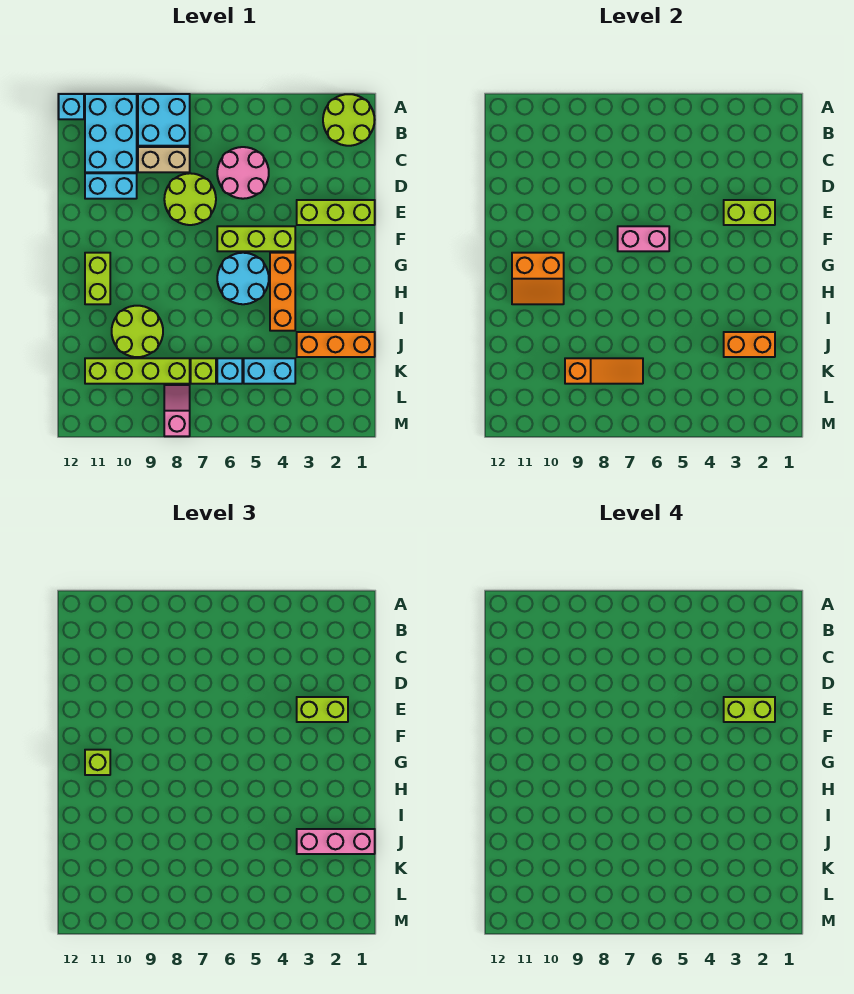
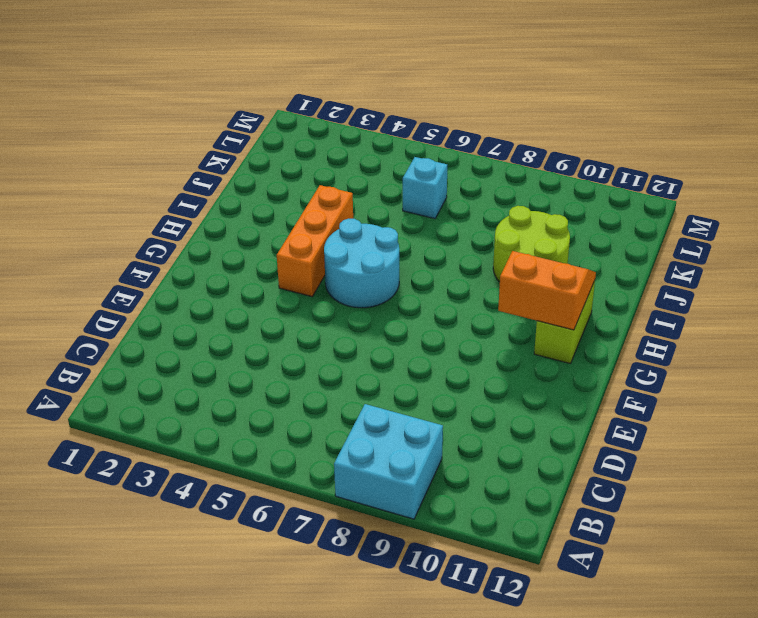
none -> lime round brick A1:B2 level 1
none -> cyan brick A10:C11 level 1
none -> cyan brick A12 level 1

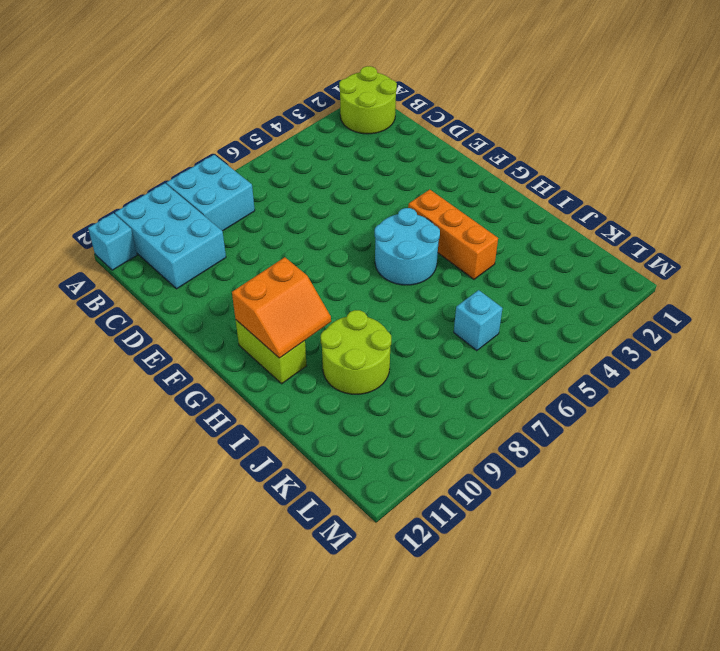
none -> pink round brick C5:D6 level 1
none -> tan brick C8:C9 level 1
none -> lime round brick D7:E8 level 1

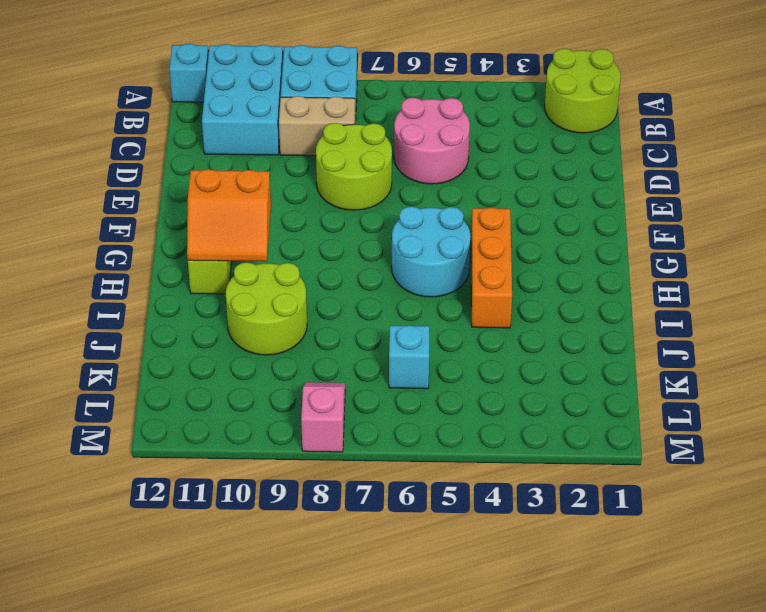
none -> cyan brick D10:D11 level 1
none -> lime brick E1:E3 level 1
none -> lime brick F4:F6 level 1

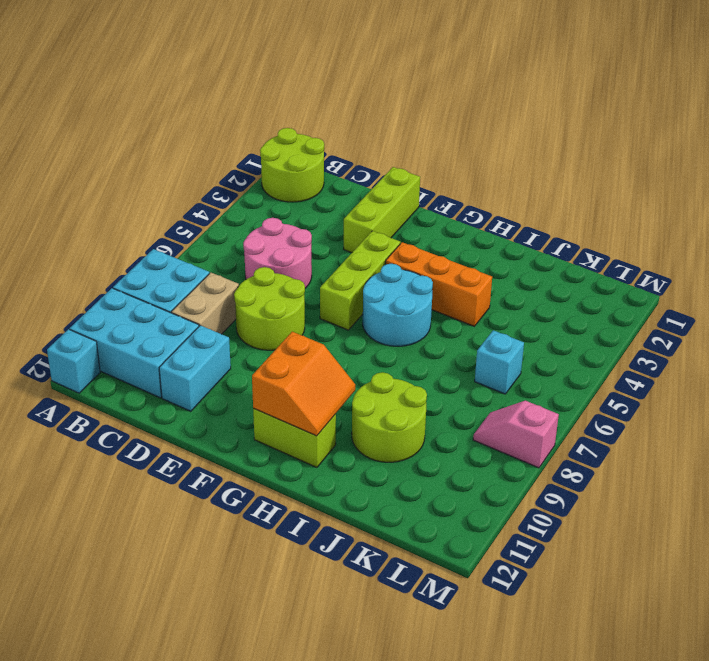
none -> orange brick J1:J3 level 1
none -> cyan brick K4:K5 level 1
none -> lime brick K7 level 1

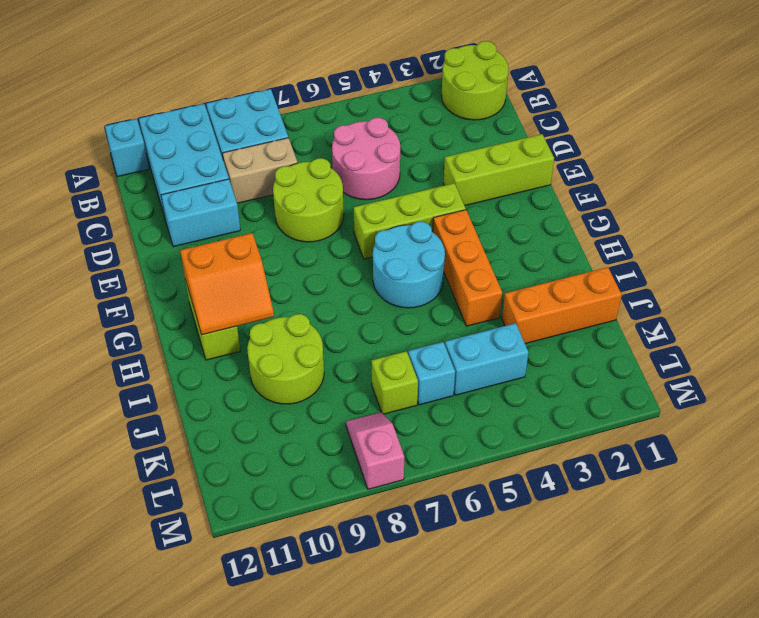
none -> lime brick K8:K11 level 1
none -> lime brick E2:E3 level 2
none -> pink brick F6:F7 level 2

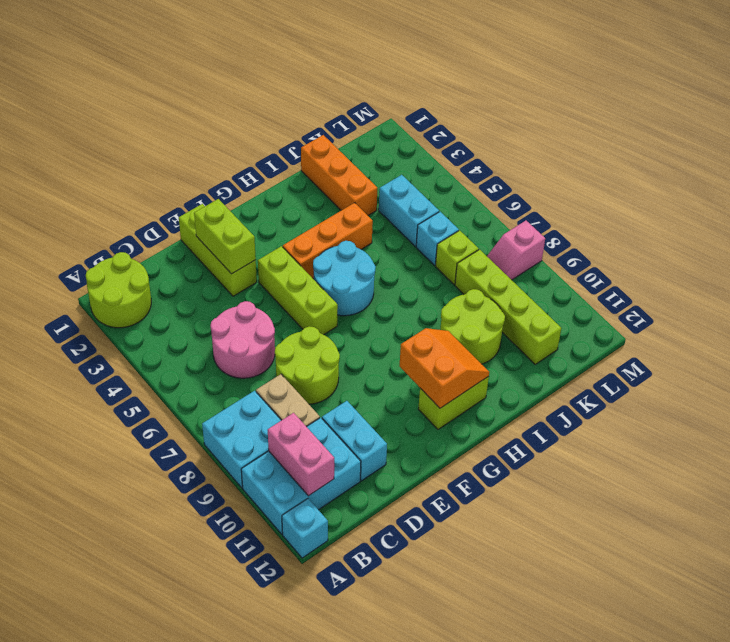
pink brick B10:B11 level 2 -> pink brick F6:F7 level 2
none -> orange brick J2:J3 level 2
none -> orange slope K7:K9 level 2 top 9
none -> lime brick E2:E3 level 3

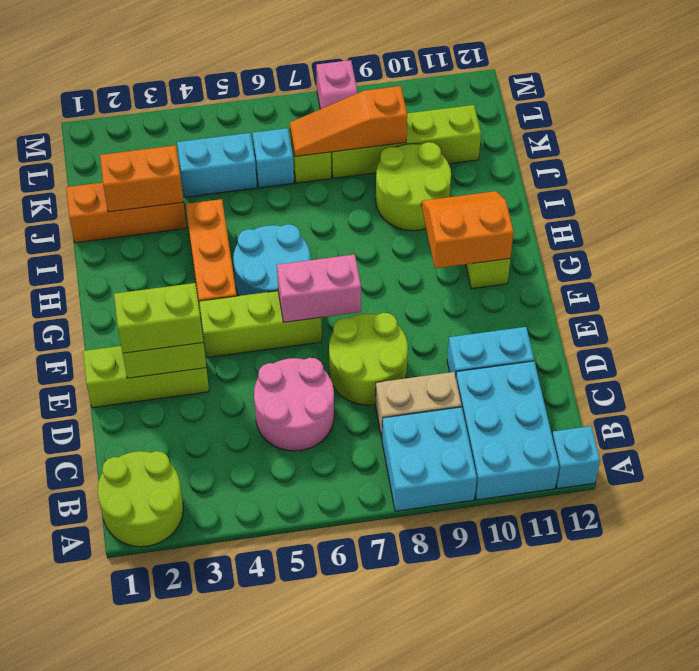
none -> lime brick G11 level 3
none -> pink brick J1:J3 level 3
none -> lime brick E2:E3 level 4

